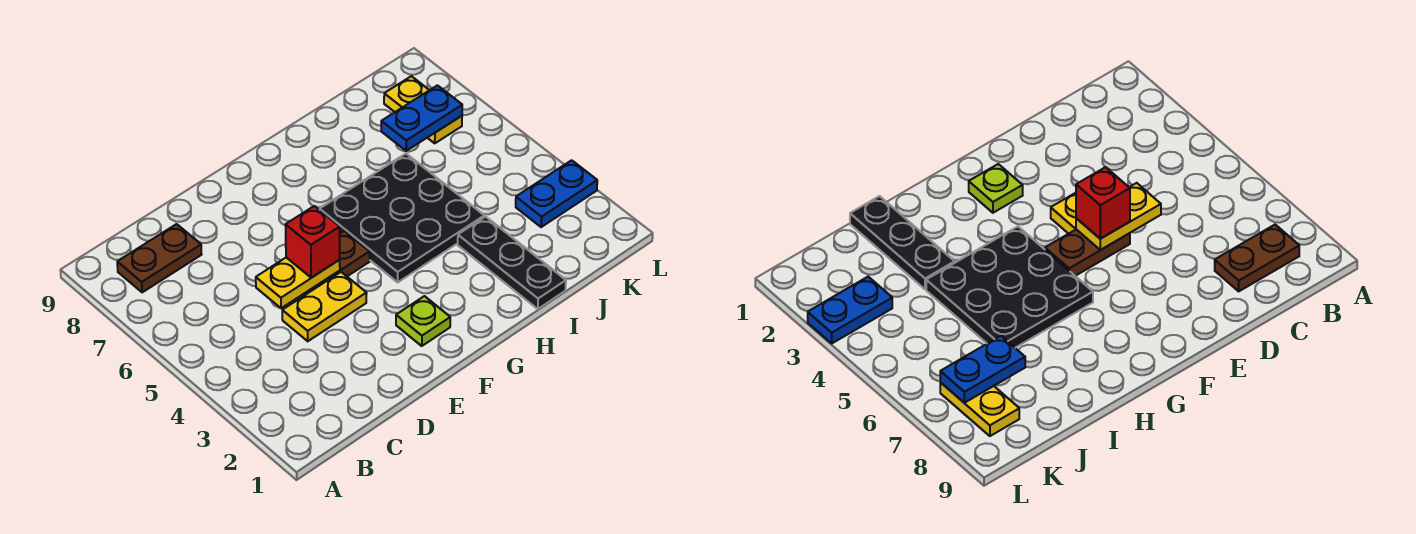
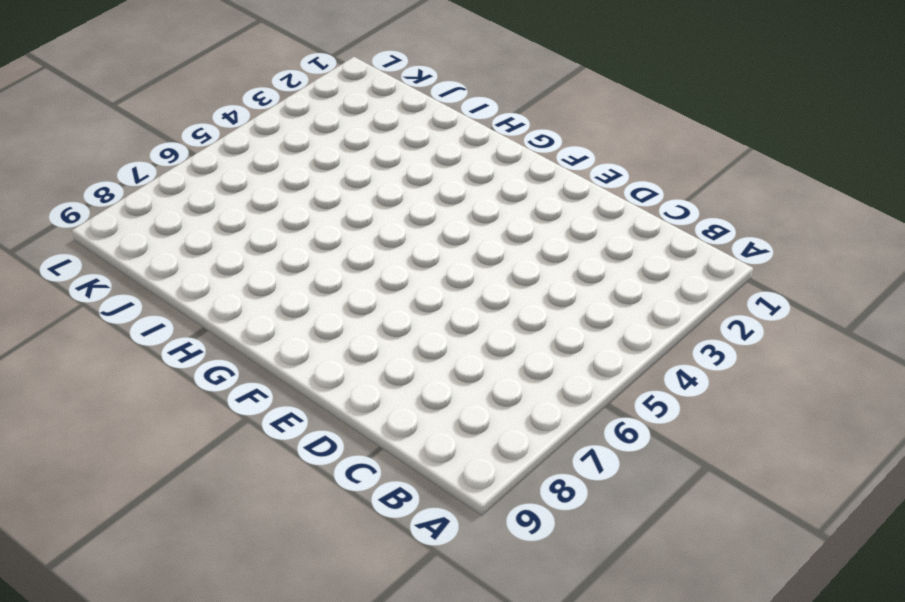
none -> brown plate B8:C8 level 1
none -> yellow plate D4:E4 level 1

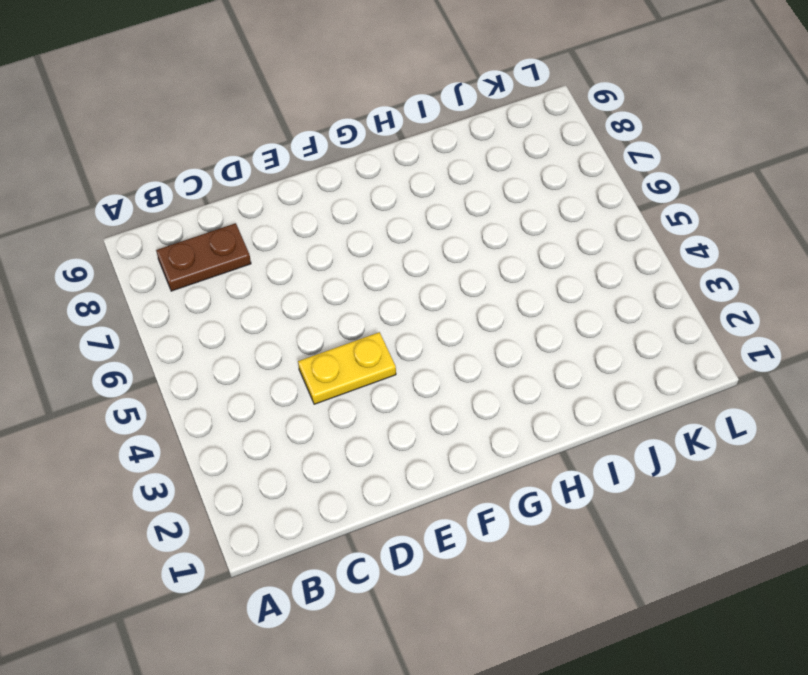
none -> brown plate E5:F5 level 1
none -> lime plate F2 level 1

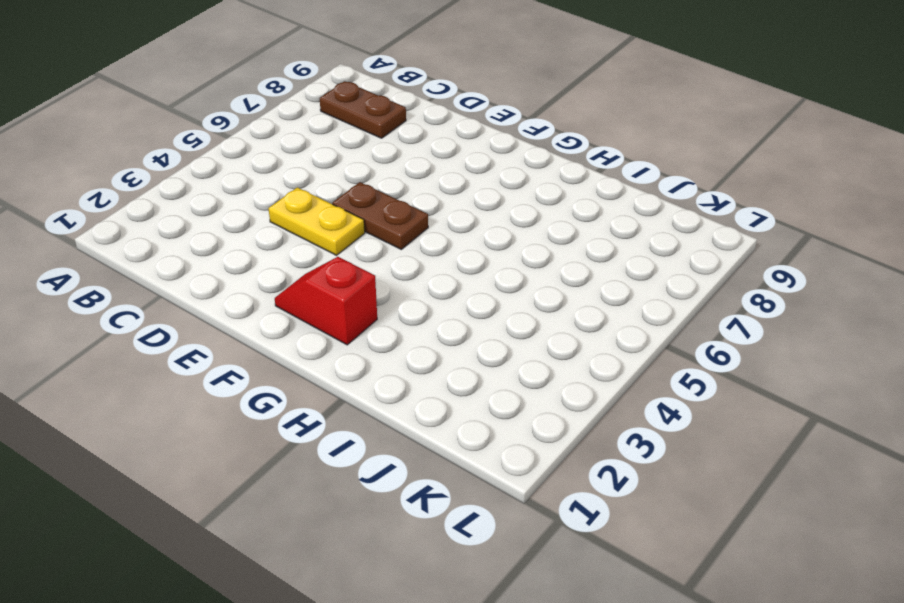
red slope F2:G2 level 1 top G -> lime plate F2 level 1
none -> black plate G4:I6 level 1
none -> black plate I1:I3 level 1

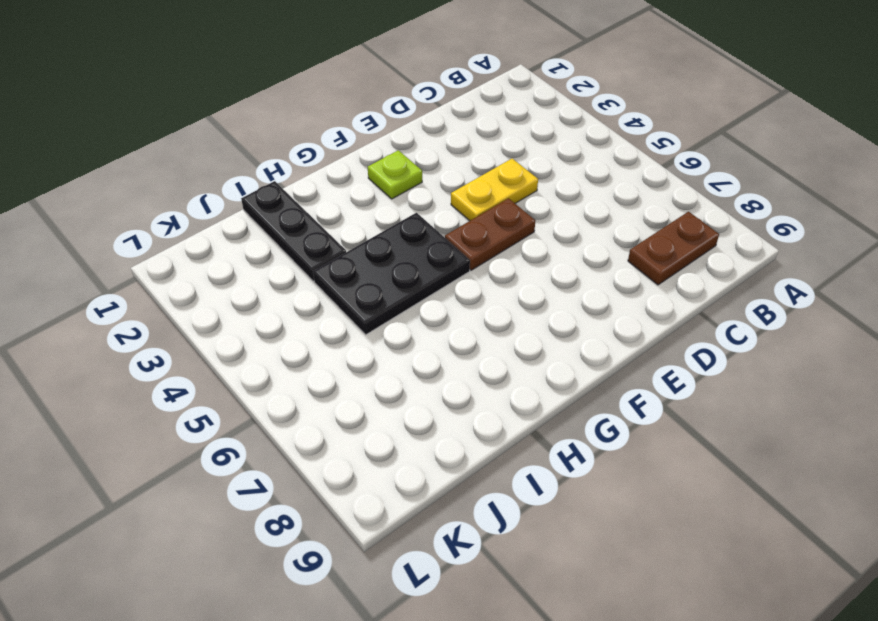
black plate G4:I5 level 1 -> black plate G4:I6 level 1
none -> blue plate K3:L3 level 1
none -> yellow plate K7:K8 level 1

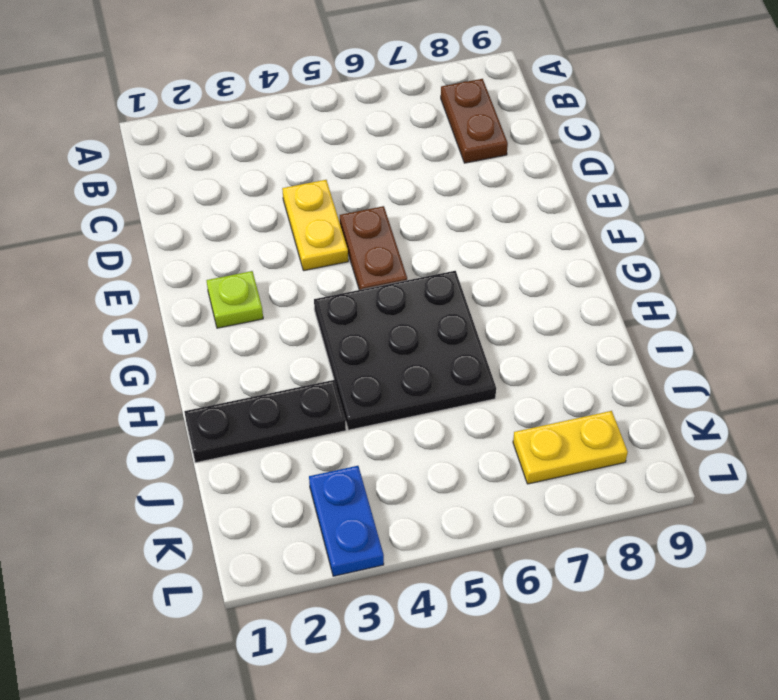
none -> yellow plate D5:E5 level 2
none -> blue plate J7:K7 level 2

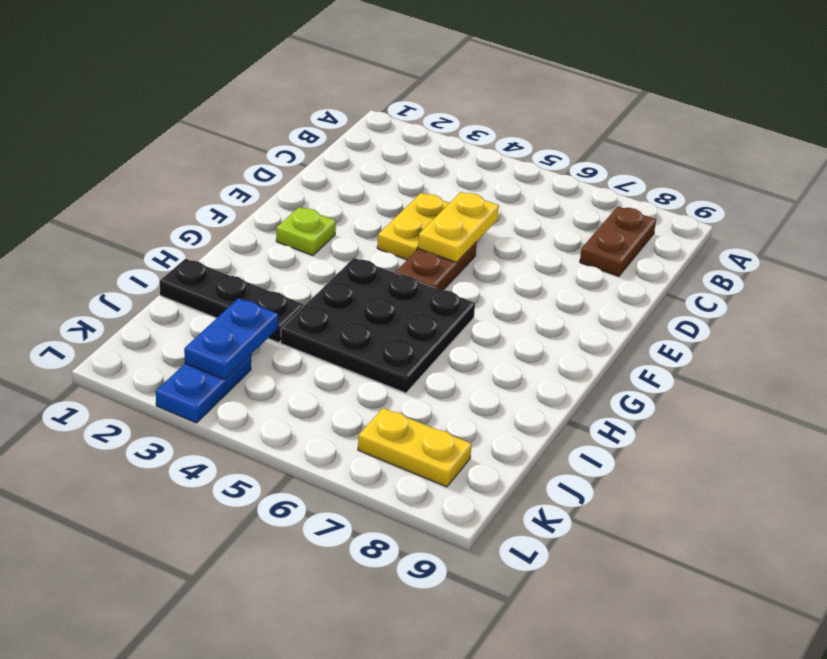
blue plate J3:K3 level 2 -> blue plate J7:K7 level 2
none -> red brick E5 level 3

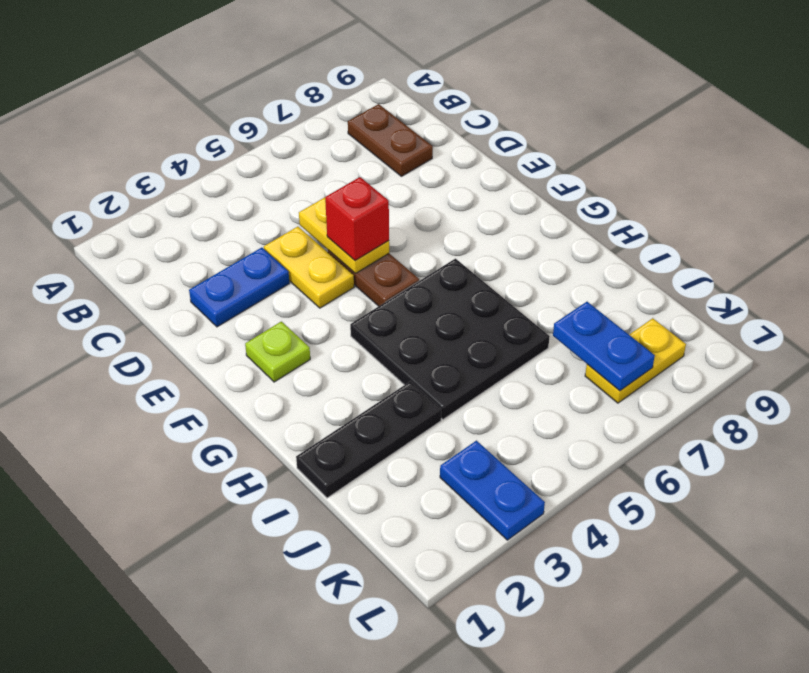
blue plate D2:D3 level 1 -> none

